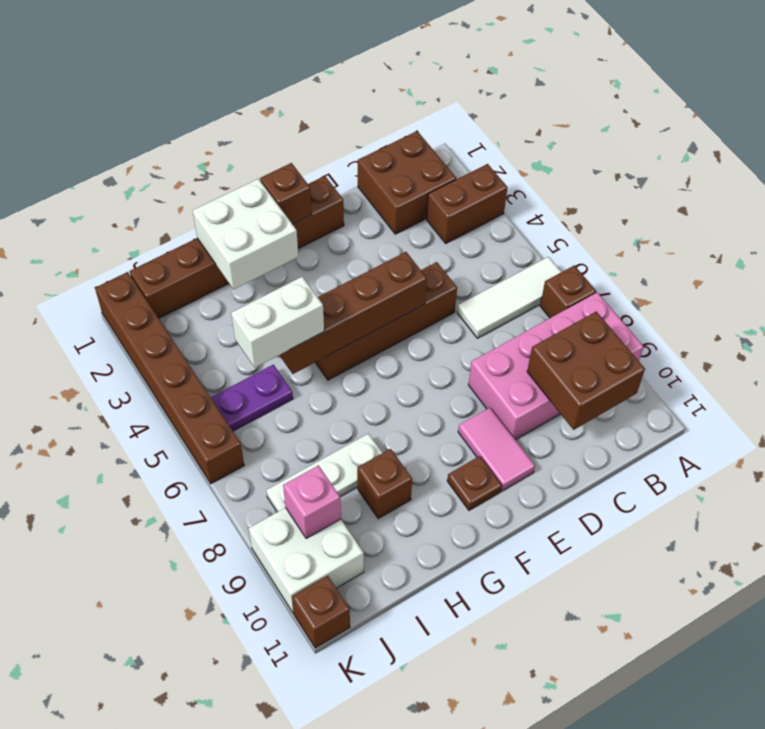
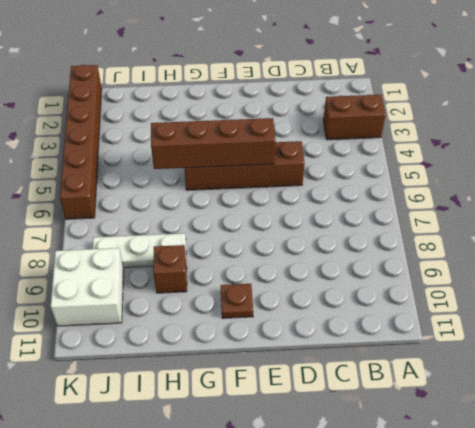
none -> white tile A6:C6 level 1
none -> brown brick A7 level 1
none -> pink brick A8:D9 level 1

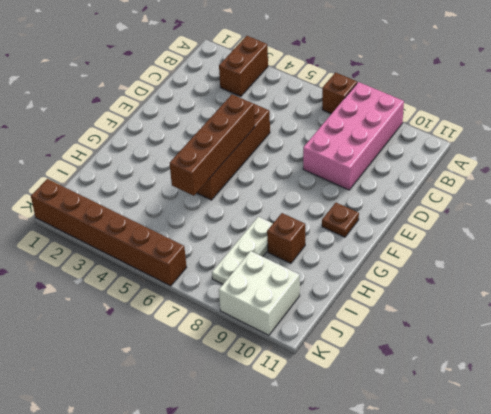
none -> white tile A6:C6 level 1
none -> brown brick B1:C2 level 1
none -> brown brick E1:J1 level 1

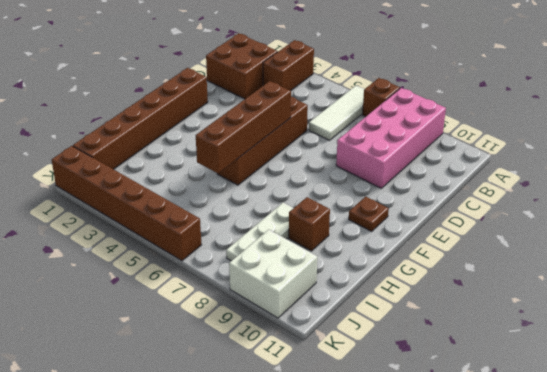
none -> pink tile E9:E10 level 1
none -> purple plate I5:J5 level 1
none -> brown brick K11 level 1

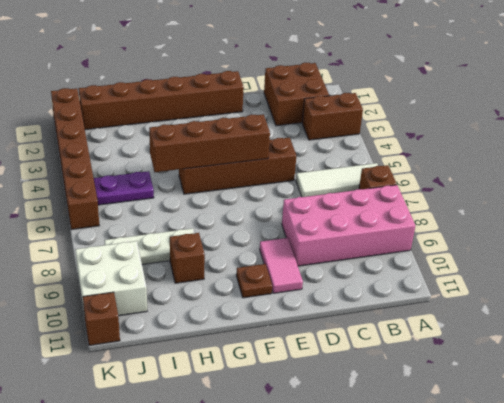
none -> brown brick B9:C10 level 2
none -> brown brick F1 level 2
none -> white brick G1:H2 level 2

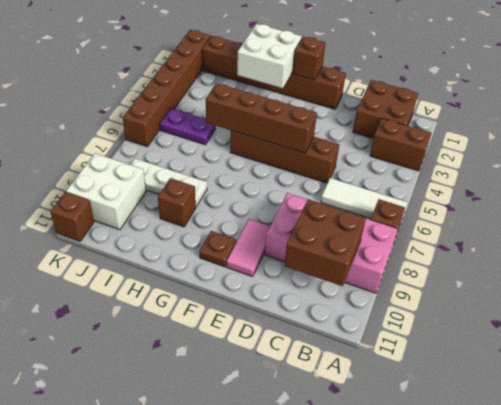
none -> pink brick J9 level 2
none -> white brick H5:I5 level 3

